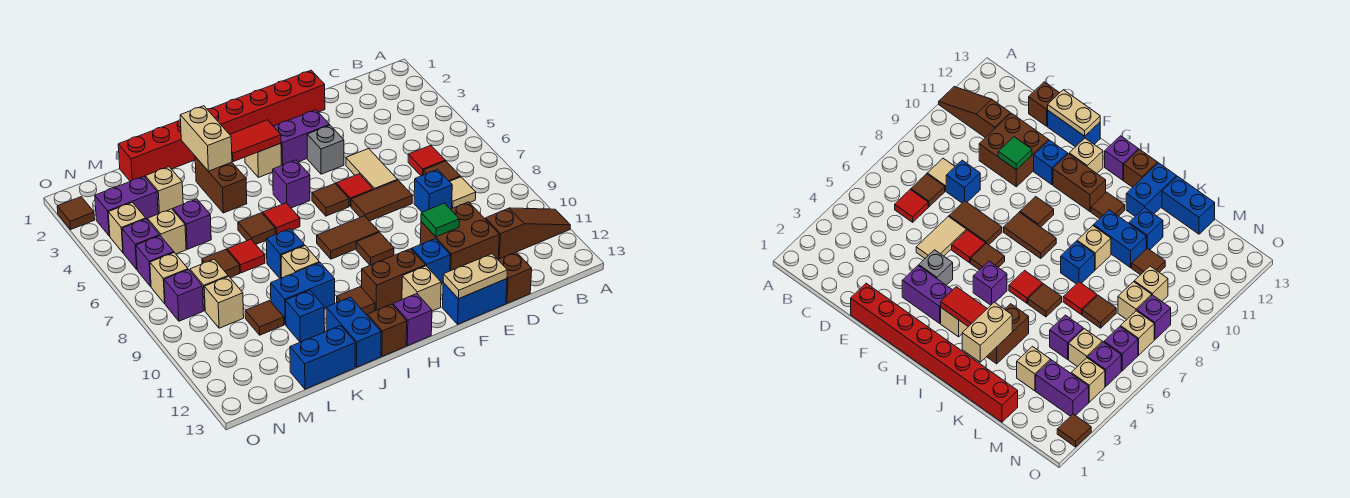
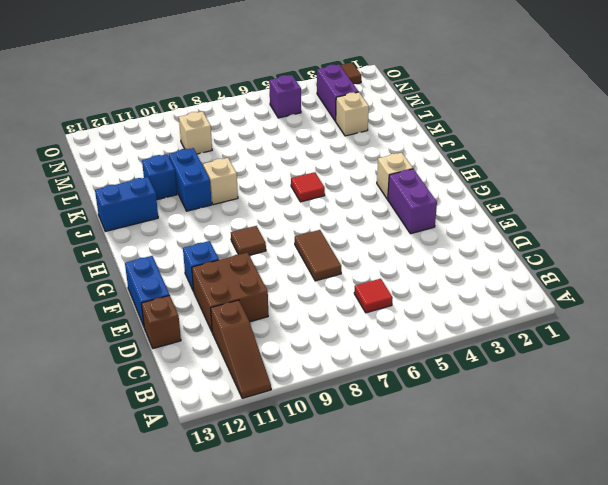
none -> brown tile C7 level 1
none -> tan tile C8 level 1
none -> blue brick D8 level 1
none -> red brick E1:L1 level 1

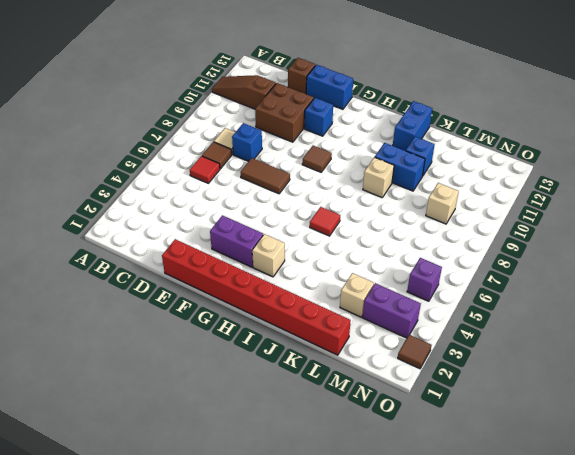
none -> tan tile E5:E6 level 1
none -> grey brick F4 level 1
none -> red tile F6 level 1
none -> brown tile G6 level 1

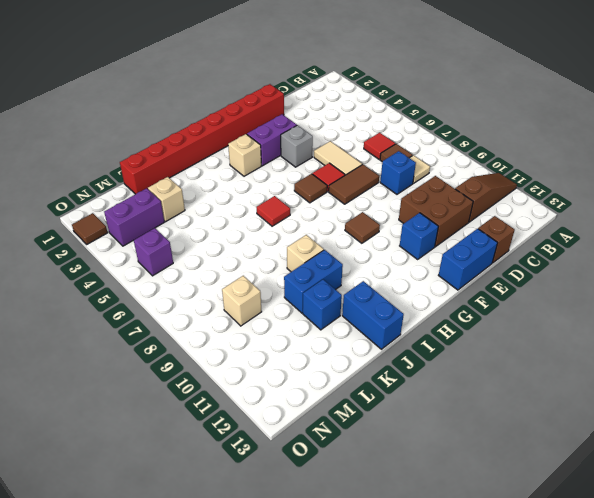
none -> brown tile G8:H8 level 1
none -> brown brick G11:H11 level 1
none -> tan brick G12 level 1
none -> purple brick H5 level 1

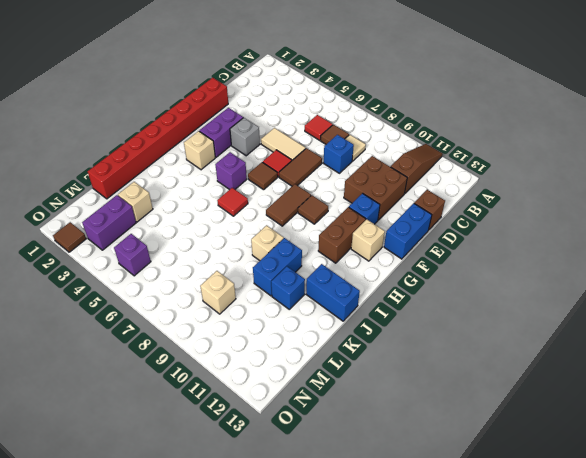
none -> purple brick H13 level 1
none -> brown tile I11 level 1
none -> brown brick I13 level 1
none -> brown brick J3:J4 level 1

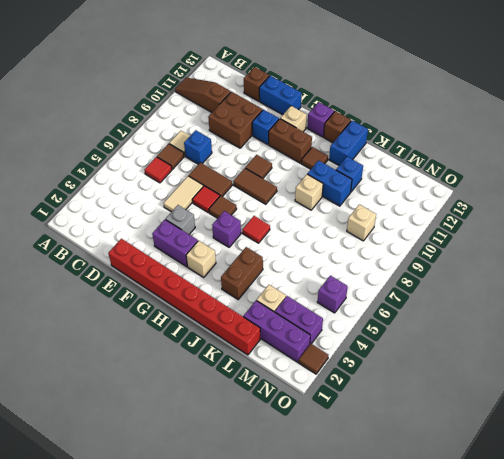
purple brick L2:N2 level 1 -> none
none -> brown tile J6 level 1
none -> blue brick J8 level 1
none -> red tile K7 level 1
none -> blue brick K13:L13 level 1

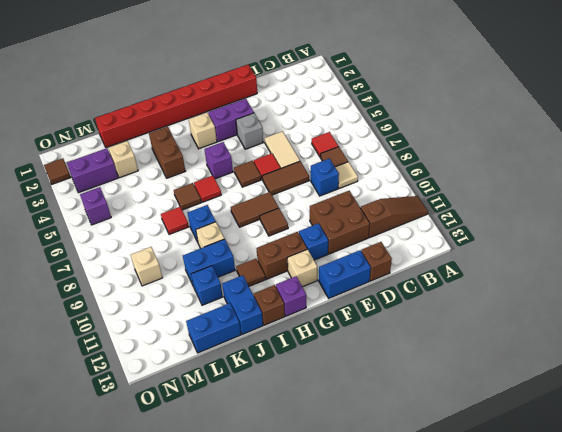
none -> purple brick L5 level 1
none -> brown tile L7 level 1
none -> brown tile L10 level 1
none -> tan brick M5 level 1

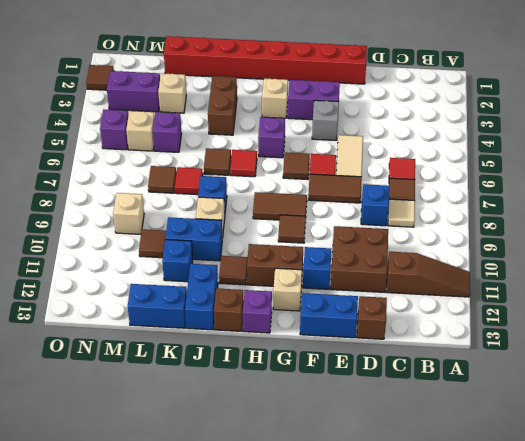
none -> tan brick M8 level 1
none -> tan brick N4 level 1
none -> purple brick N6 level 1
none -> tan brick N7 level 1

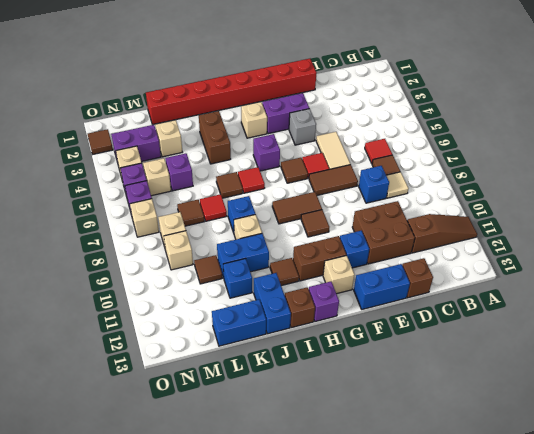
none -> purple brick N8 level 1
none -> green tile E10 level 2
none -> tan plate E13:F13 level 2
none -> red tile H3:I3 level 2

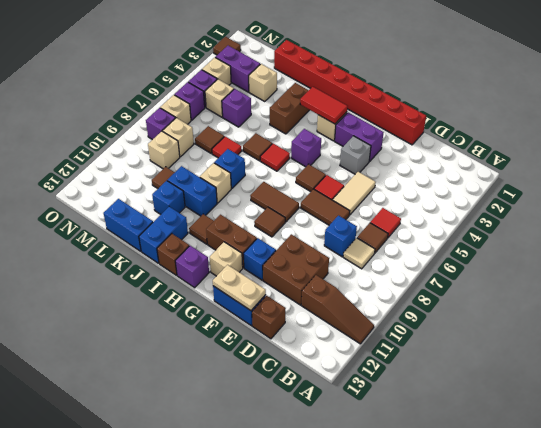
none -> green tile E10 level 2
none -> tan brick J2:J3 level 2

